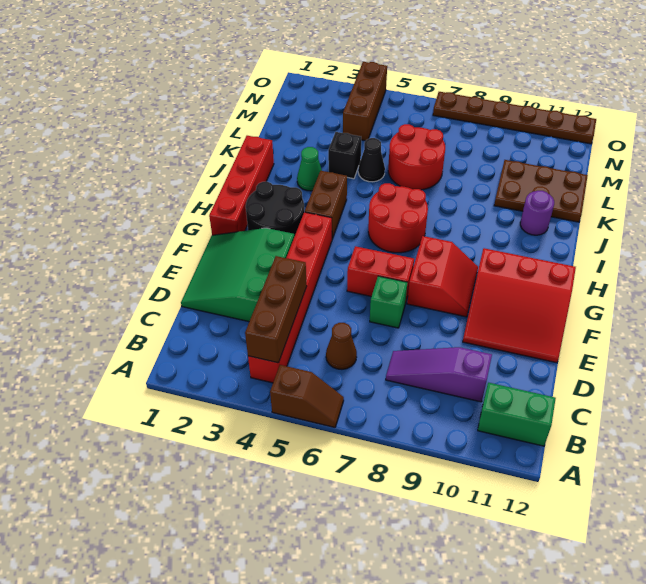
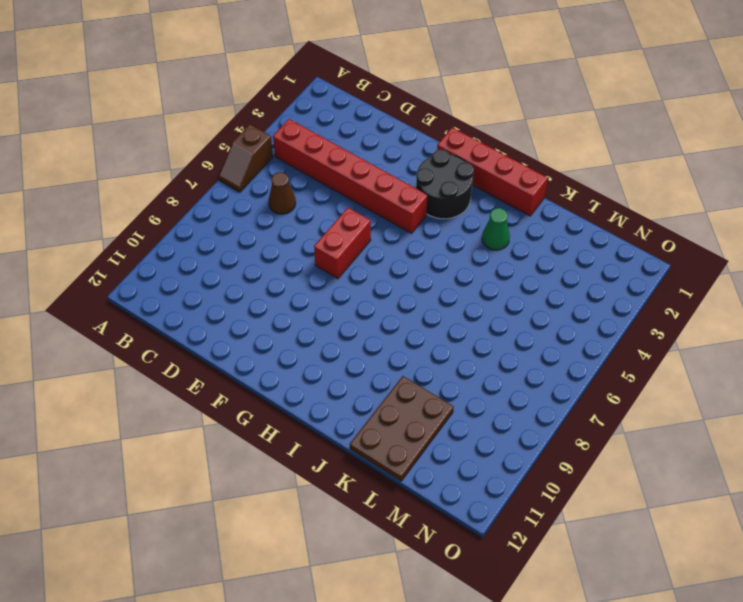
none -> green brick B11:B12 level 1
none -> purple slope C8:C10 level 1 top 10
none -> green slope D1:F3 level 1 top 3

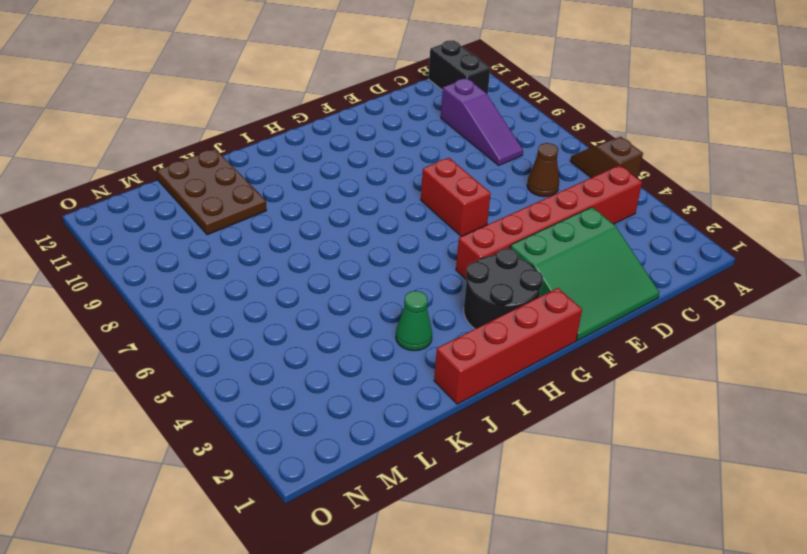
black brick B11:B12 level 1 -> green brick B11:B12 level 1
none -> green brick E7 level 1
none -> red slope E10:G12 level 1 top G
none -> red slope F8:G9 level 1 top 8

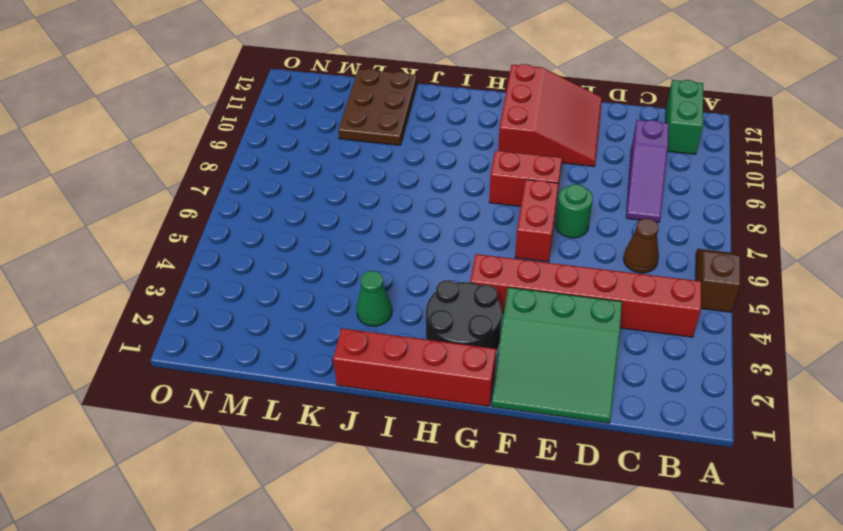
green round brick E7 level 1 -> green brick E7 level 1
none -> brown brick H4:I4 level 1
none -> red round brick H6:I7 level 1
none -> purple round brick J11 level 1

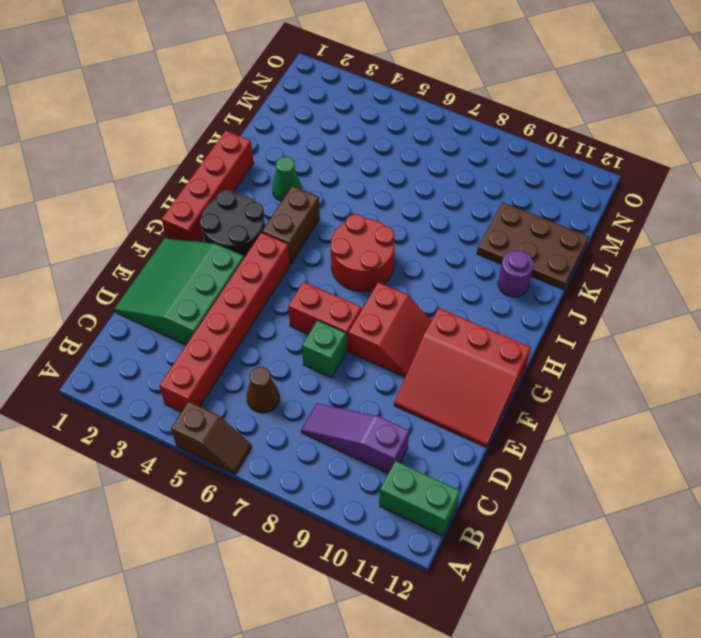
none -> black brick K4 level 1
none -> black cone K5 level 1
none -> red round brick K6:L7 level 1

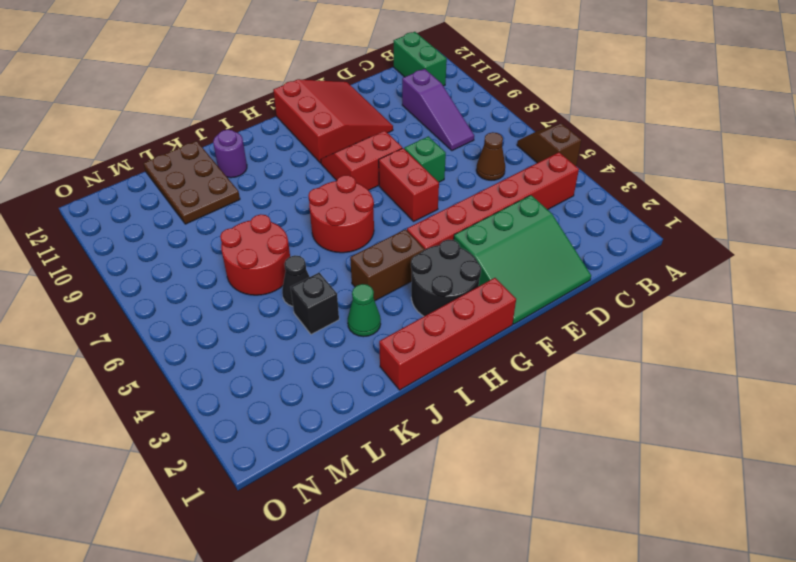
none -> brown brick M4:O4 level 1
none -> brown plate O7:O12 level 1
none -> brown brick B4:D4 level 2

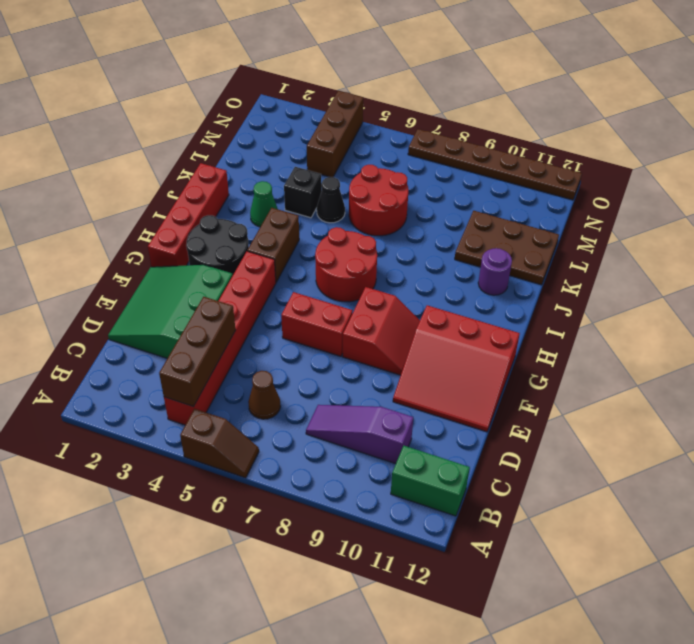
none -> green brick E7 level 1

